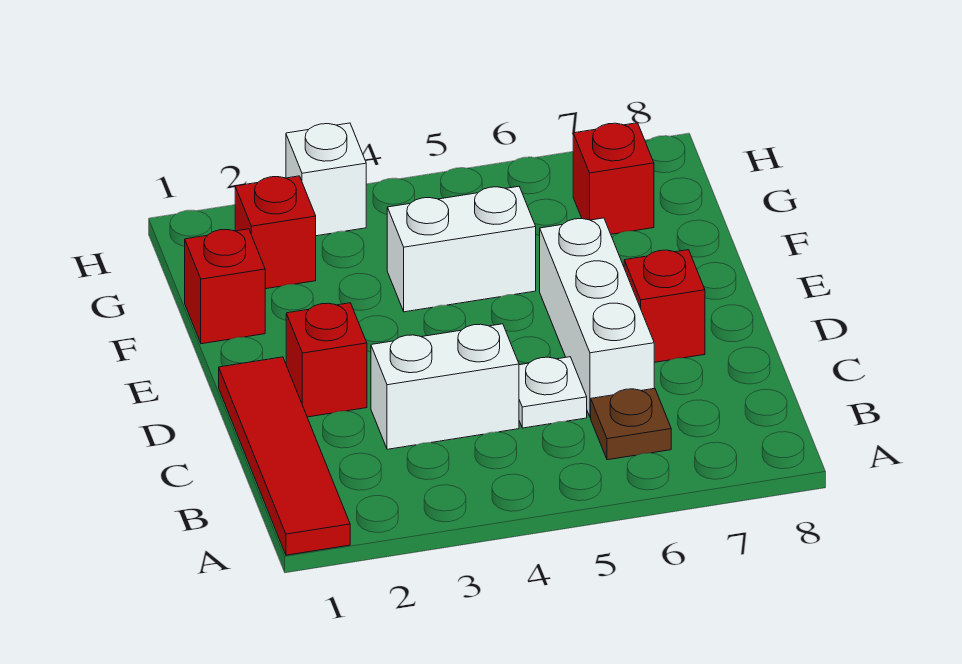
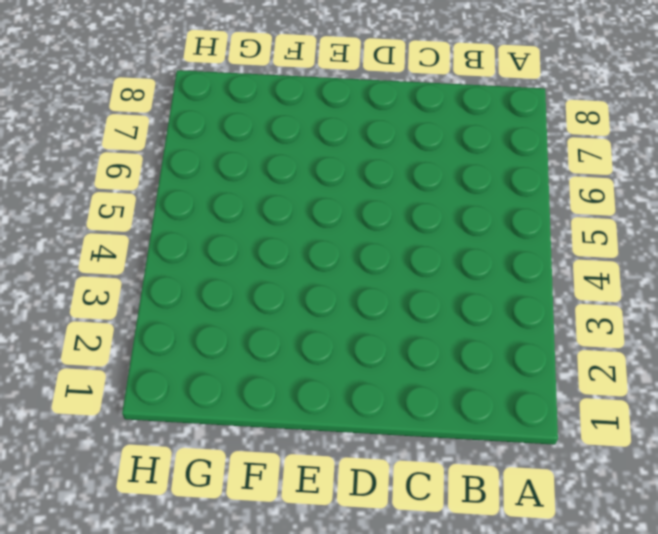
none -> red tile A1:D1 level 1
none -> brown plate B6 level 1
none -> white brick C3:C4 level 1

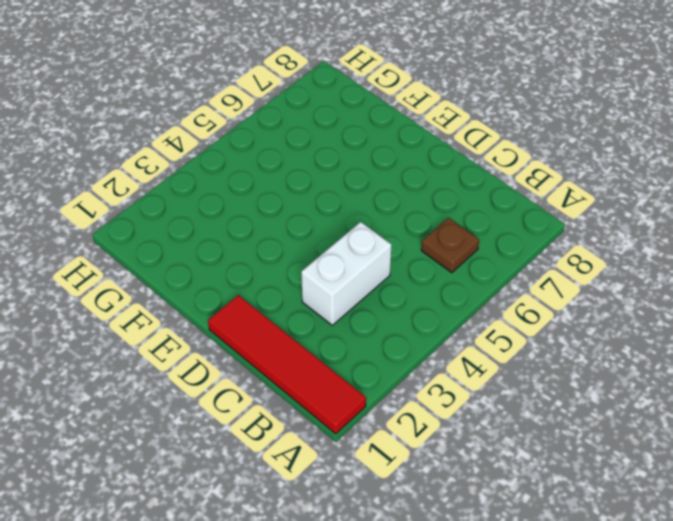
none -> white plate C5 level 1
none -> white brick C6:E6 level 1
none -> red brick D2 level 1

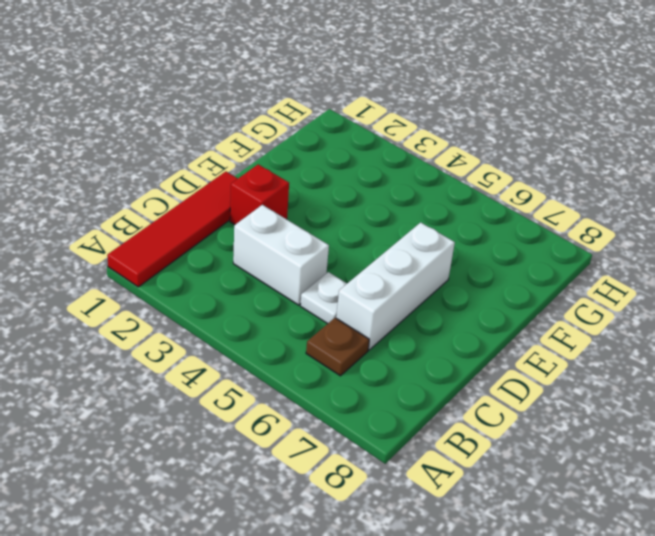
none -> red brick D7 level 1
none -> red brick F1 level 1
none -> white brick F4:F5 level 1

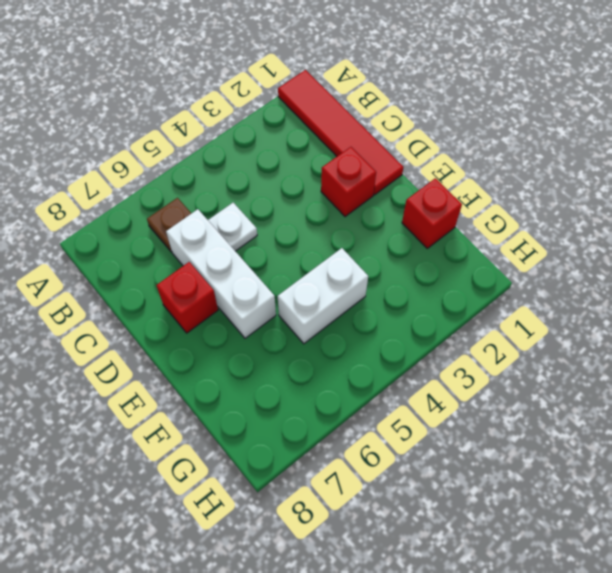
none -> white brick C3:C4 level 1
none -> red brick G2 level 1
none -> red brick G7 level 1

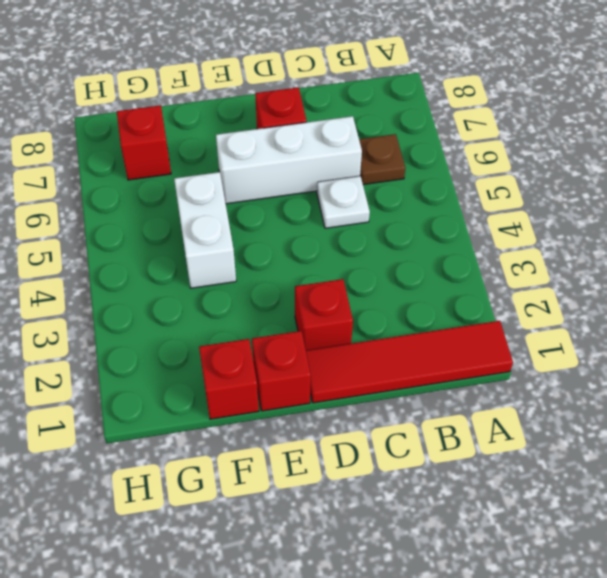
red brick E1 level 1 -> red brick G2 level 1
none -> white brick C3:C4 level 1
none -> white brick H3 level 1

